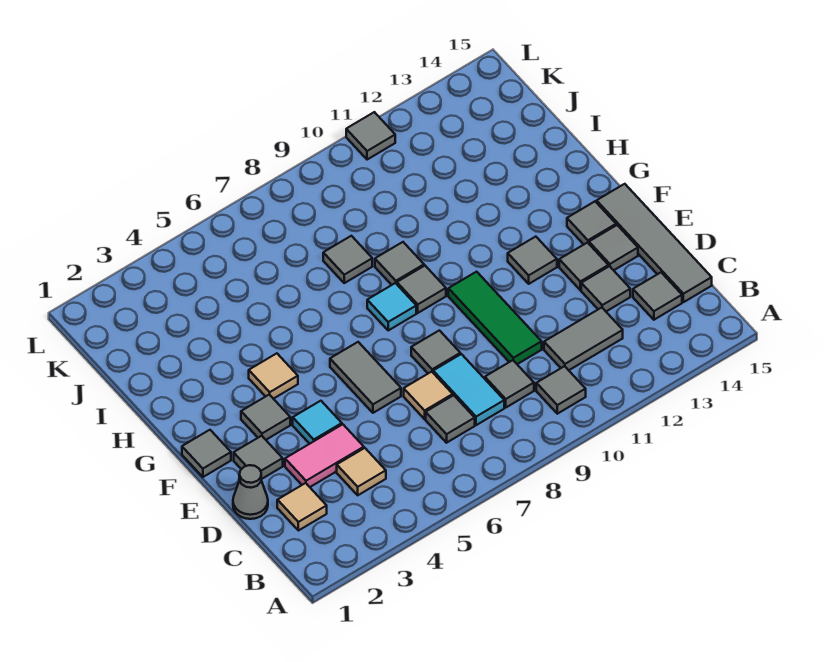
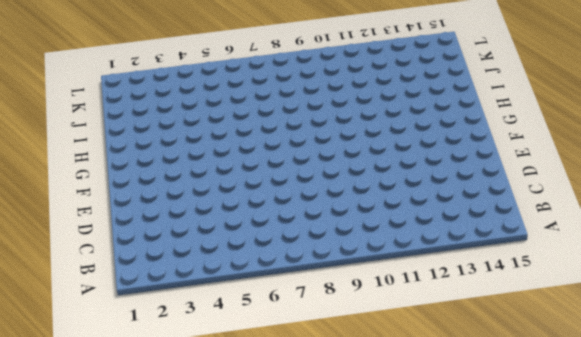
none -> grey tile B10 level 1
none -> tan tile C2 level 1
none -> tan tile C4 level 1
none -> grey tile C7 level 1

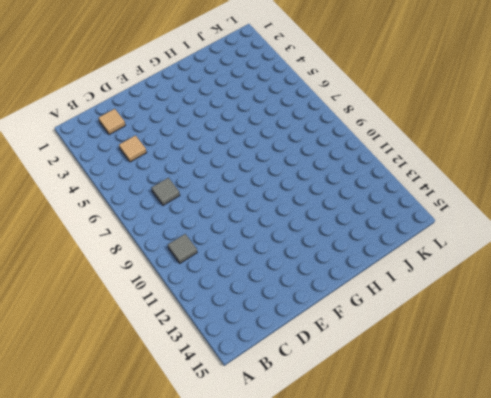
none -> cyan tile C8:D8 level 1
none -> grey tile C9 level 1
none -> grey tile C11:C12 level 1
none -> grey tile C14 level 1

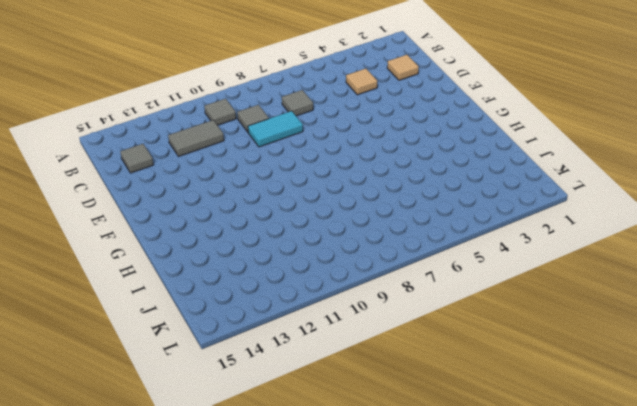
cyan tile D8:D9 level 1 -> cyan tile C8:D8 level 1
none -> grey tile C15:F15 level 1
none -> grey cone D1 level 1
none -> pink tile D3:D4 level 1
none -> tan tile D7 level 1

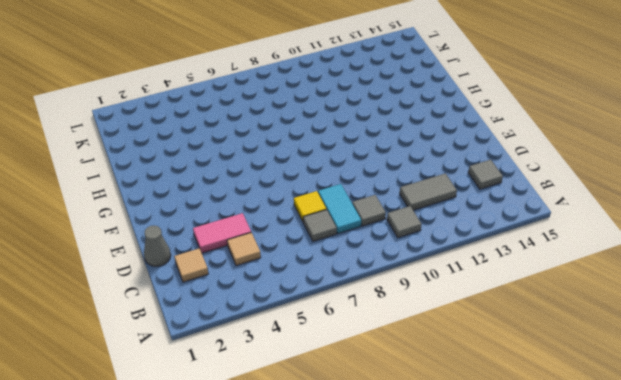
yellow tile D7 level 1 -> tan tile D7 level 1
none -> grey tile C15:F15 level 1
none -> green tile D10:F10 level 1
none -> grey tile D13 level 1
none -> grey tile E2 level 1

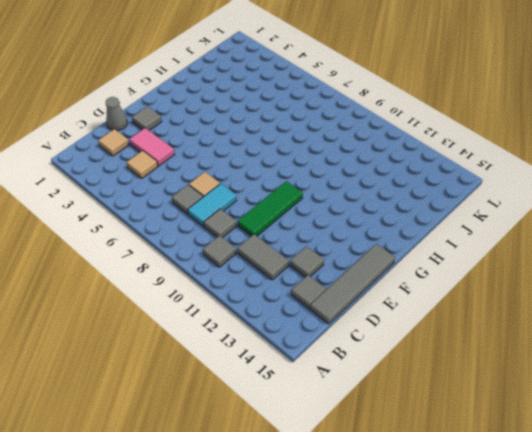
none -> cyan tile E4 level 1
none -> grey tile E6:F6 level 1
none -> grey tile E8 level 1
none -> grey tile E13 level 1

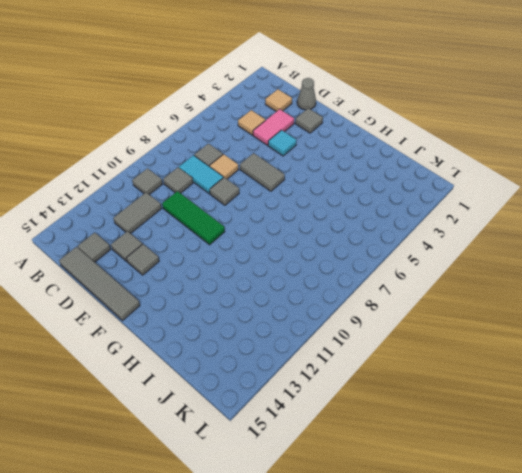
none -> grey tile E14 level 1
none -> grey tile F1 level 1
none -> grey tile F3 level 1
none -> grey tile F12 level 1

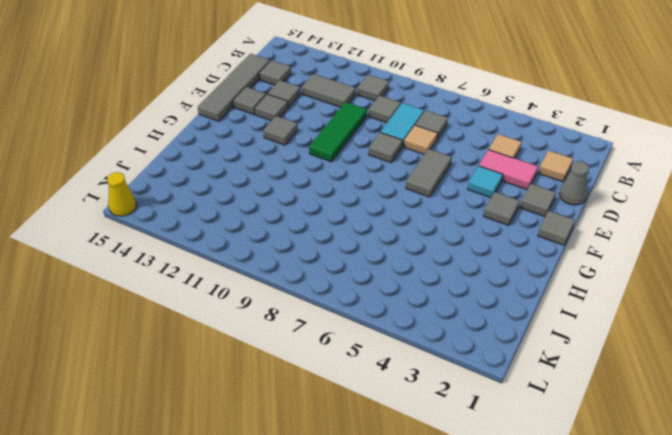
yellow cone L15 level 1 -> none
none -> grey tile F14 level 1
none -> tan tile G4 level 1
none -> cyan tile G8 level 1
none -> grey tile G9 level 1

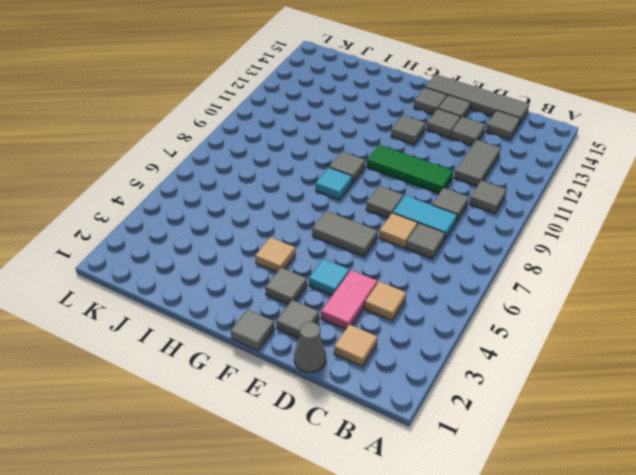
none -> grey tile H9 level 1
none -> grey tile I8 level 1
none -> grey tile L11 level 1

